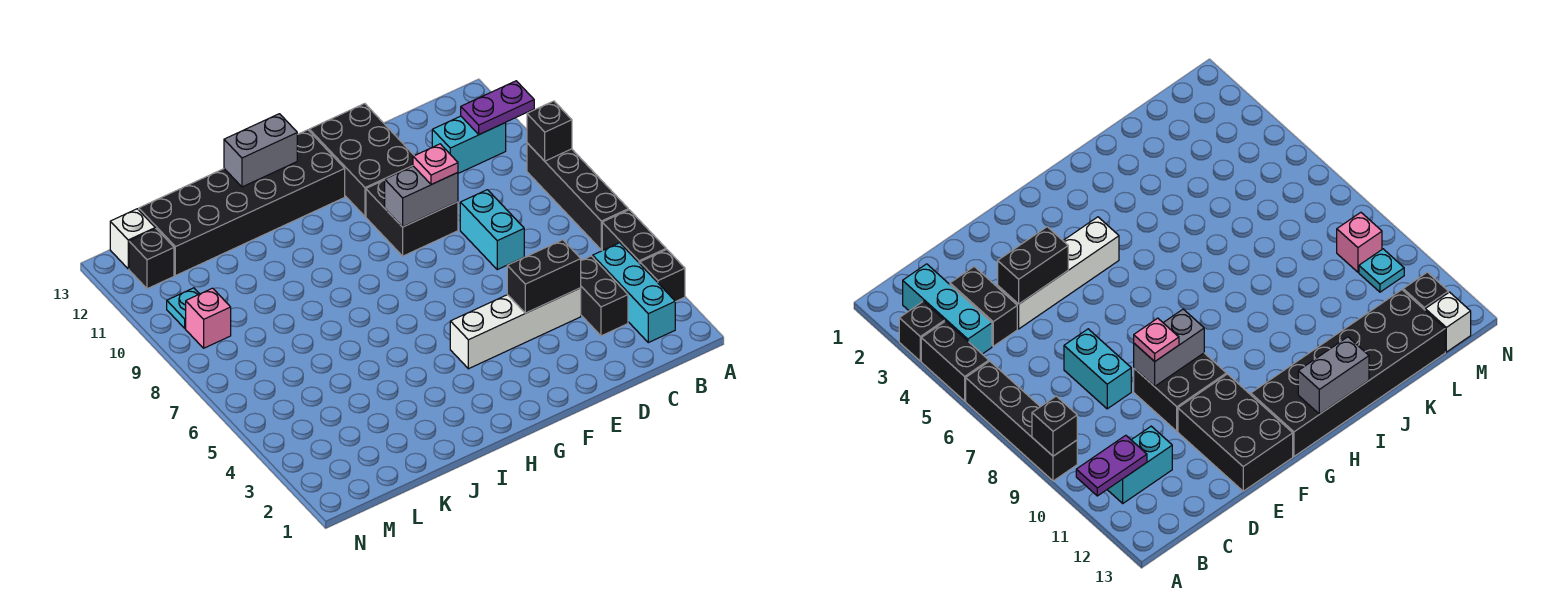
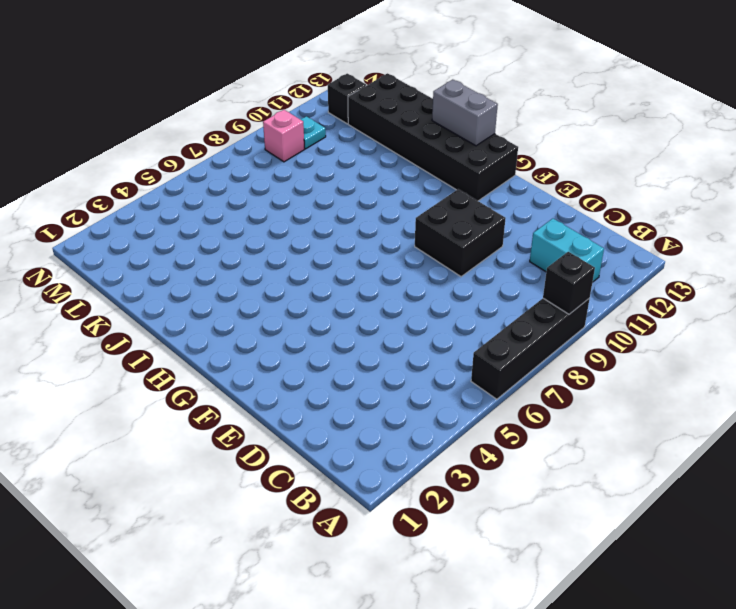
none -> black brick A3 level 1
none -> black brick A4:A5 level 1
none -> cyan brick B2:B4 level 1

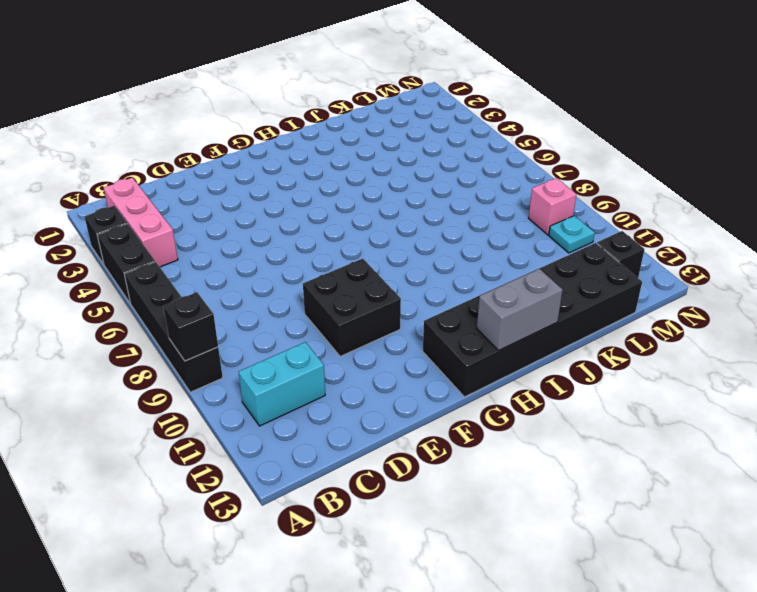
pink brick B2:B4 level 1 -> cyan brick B2:B4 level 1
none -> black brick C3:C4 level 1
none -> white brick D4:G4 level 1
none -> cyan brick D7:D8 level 1

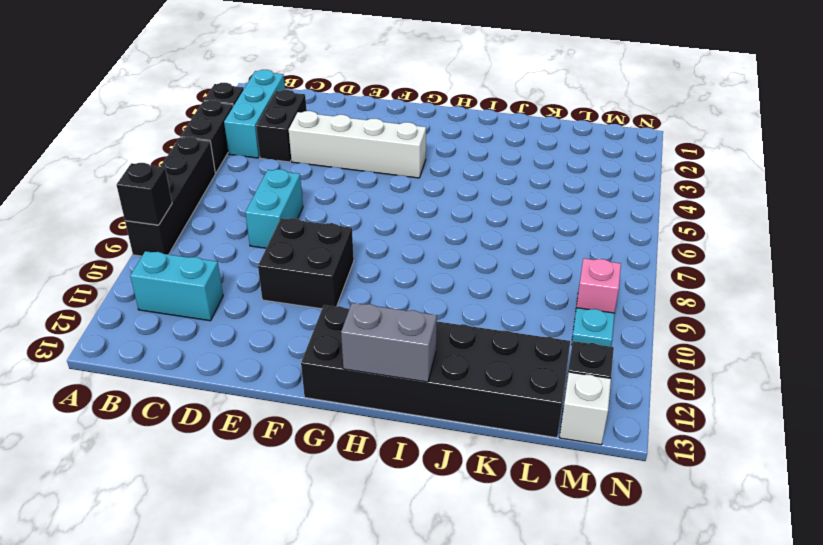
none -> black brick E11:F13 level 1
none -> purple plate A11:B11 level 2
none -> black brick D4:E4 level 2

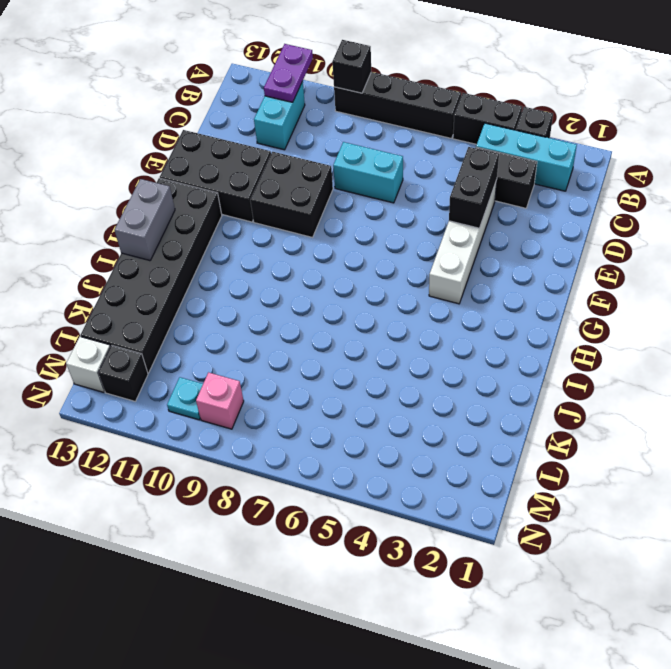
none -> grey brick E9:F9 level 2
none -> pink plate E9 level 3

